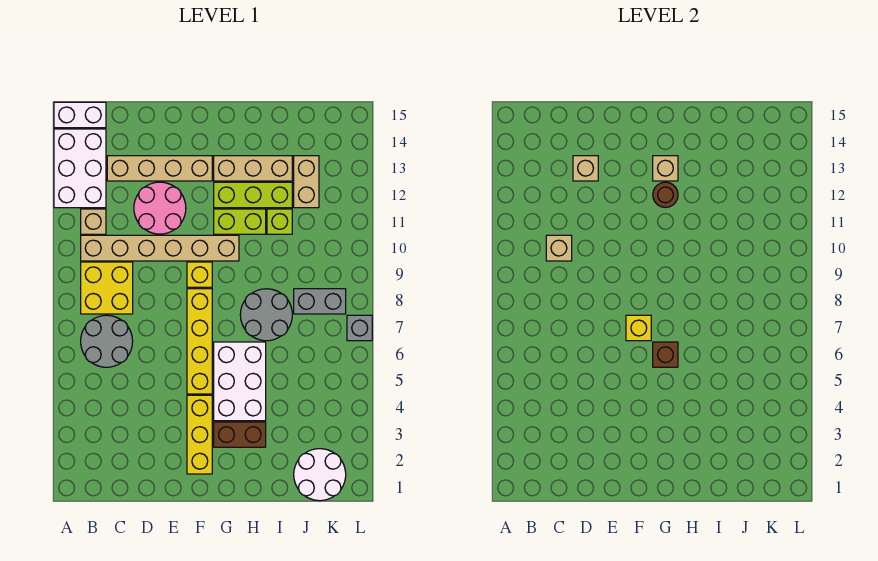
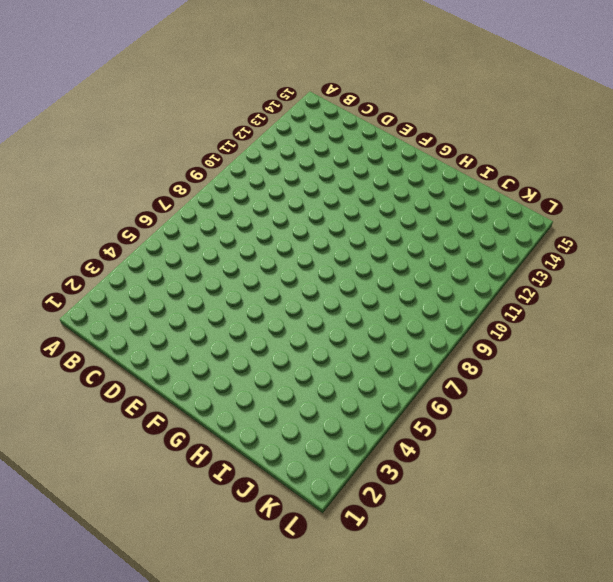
none -> white brick A12:B14 level 1
none -> white brick A15:B15 level 1
none -> grey round brick B6:C7 level 1

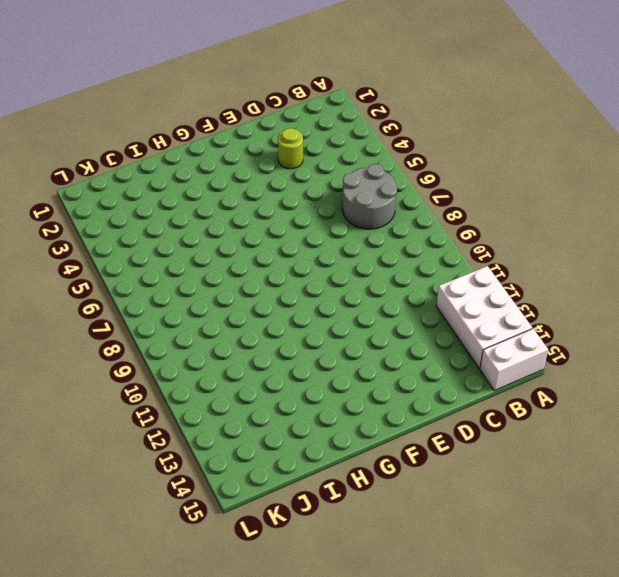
lime round brick D3 level 1 -> none
none -> yellow brick B8:C9 level 1
none -> tan brick B10:G10 level 1
none -> tan brick B11 level 1

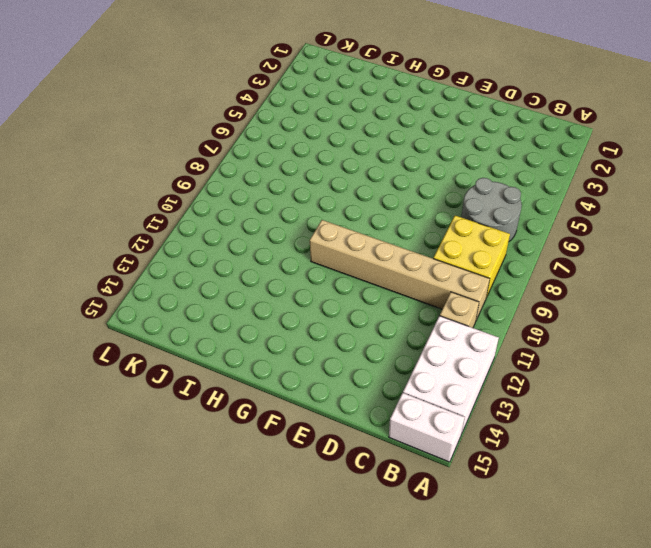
none -> tan brick C13:F13 level 1
none -> pink round brick D11:E12 level 1
none -> yellow brick F2:F4 level 1

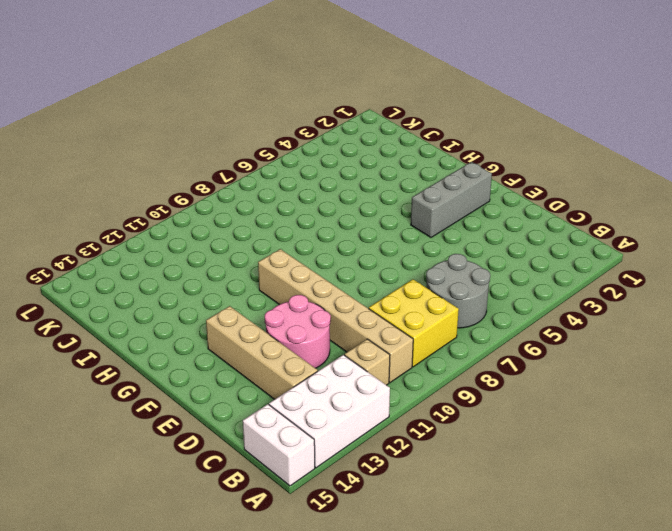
grey brick F2:F4 level 1 -> yellow brick F2:F4 level 1
none -> yellow brick F5:F8 level 1
none -> yellow brick F9 level 1
none -> brown brick G3:H3 level 1

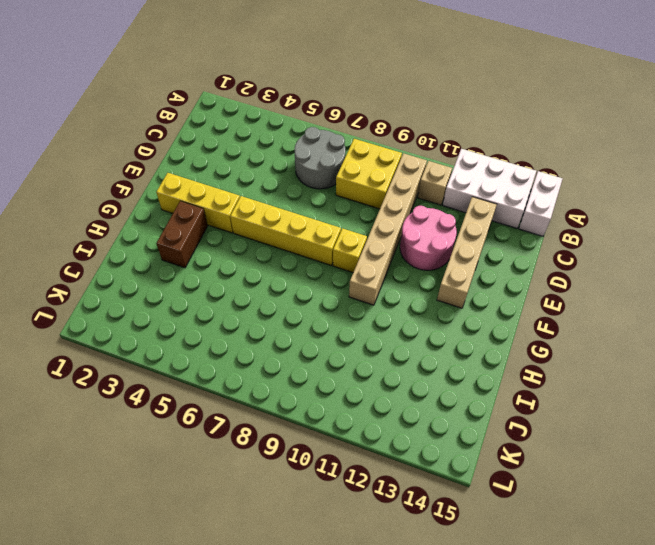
none -> white brick G4:H6 level 1
none -> lime brick G11:H11 level 1
none -> lime brick G12:I12 level 1

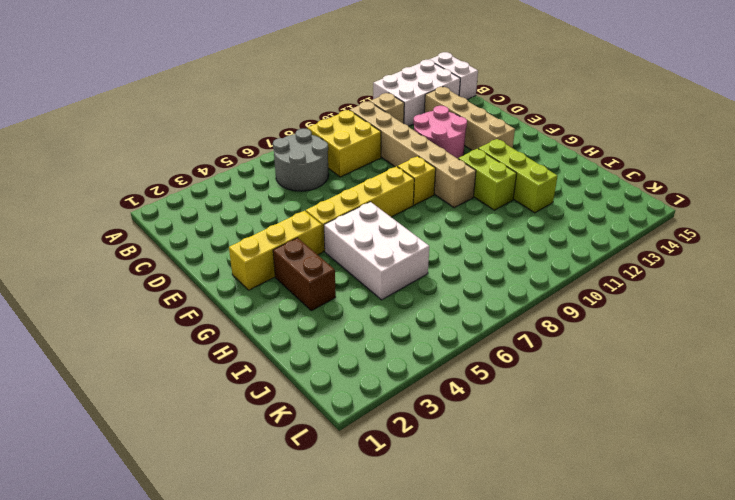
white brick G5:I6 level 1 -> white brick G4:H6 level 1
none -> tan brick G13:I13 level 1
none -> grey round brick H7:I8 level 1
none -> lime brick I11 level 1

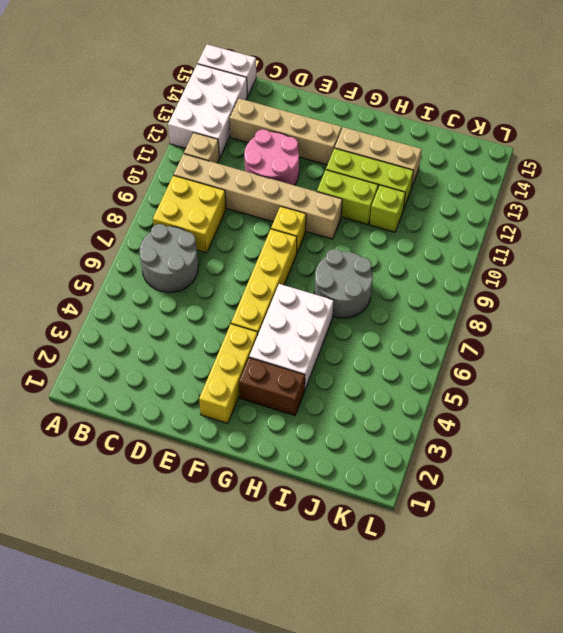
none -> white round brick J1:K2 level 1
none -> grey brick J8:K8 level 1
none -> tan brick J12:J13 level 1

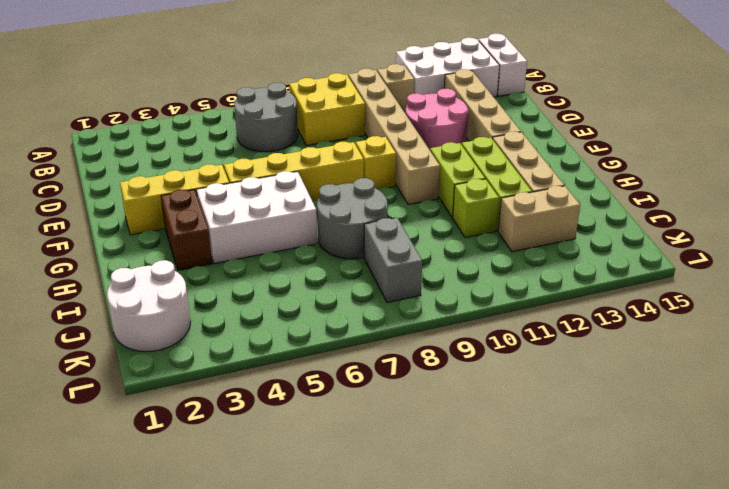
none -> grey brick L7 level 1
none -> tan brick C10 level 2
none -> tan brick D13 level 2

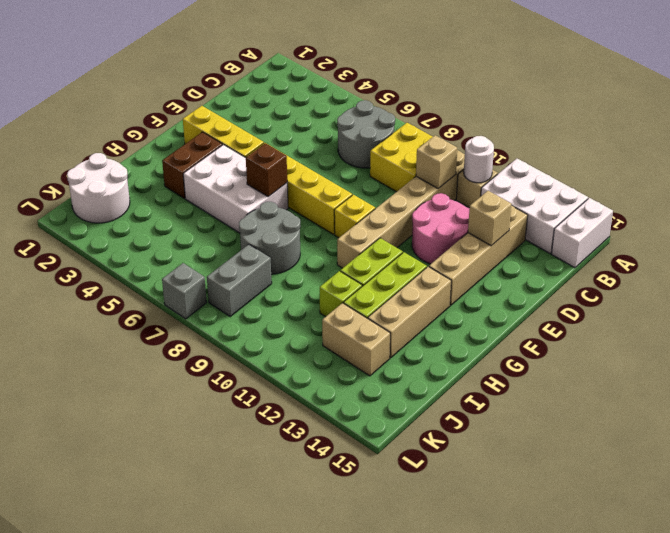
white round brick B11 level 2 -> none
none -> yellow brick F7 level 2
none -> brown round brick G12 level 2
none -> tan brick G13 level 2

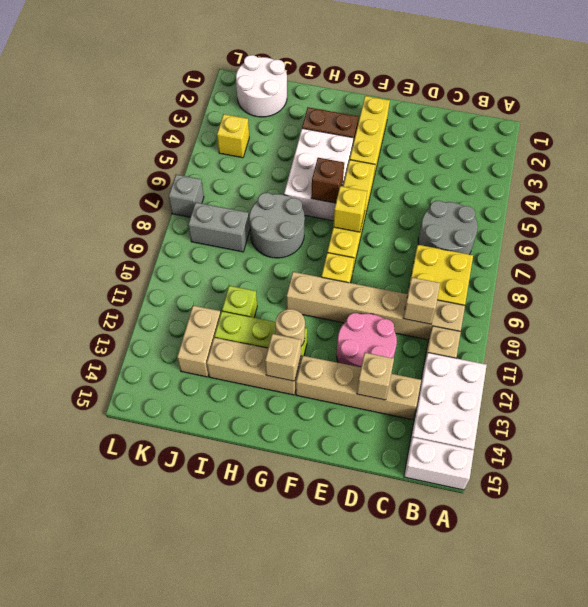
tan round brick G12 level 2 -> brown round brick G12 level 2
yellow brick K4 level 1 -> none
none -> lime brick G11:H11 level 1

